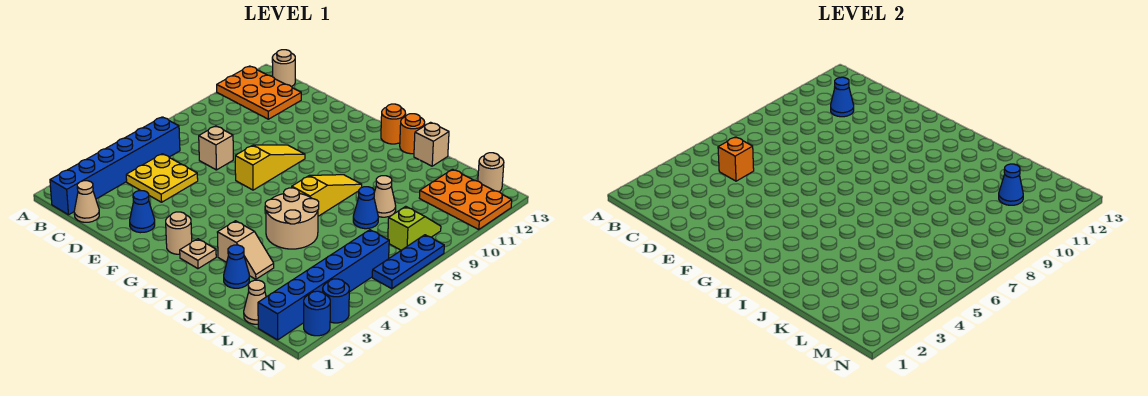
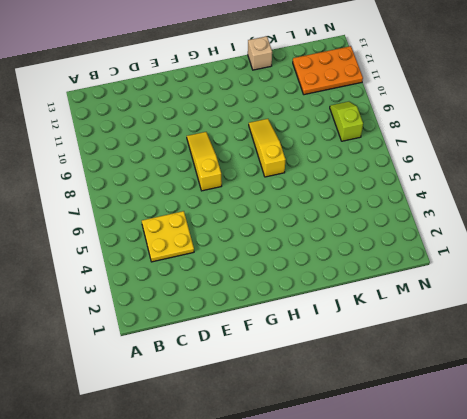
none -> orange plate A11:C12 level 1
none -> blue brick B1:B6 level 1
none -> tan round brick B13 level 1
none -> tan cone C1 level 1

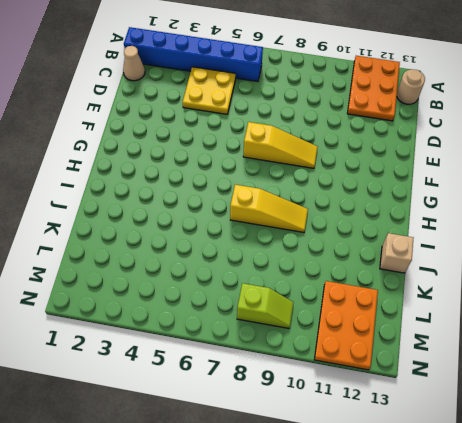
none -> tan brick D7 level 1
none -> blue cone E2 level 1
none -> tan round brick G2 level 1
none -> tan plate H2 level 1

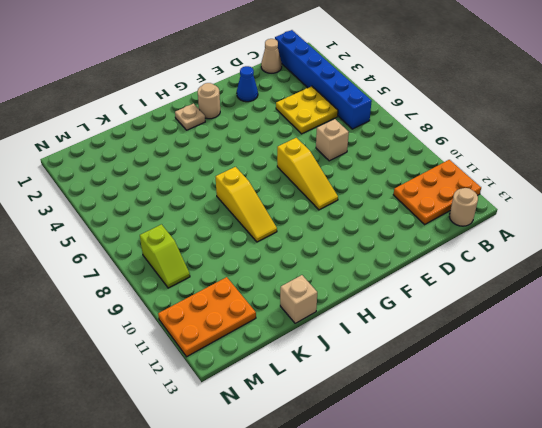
none -> orange round brick H13 level 1
none -> tan slope I3:J3 level 1 top I
none -> tan round brick I5:J6 level 1
none -> orange round brick I13 level 1

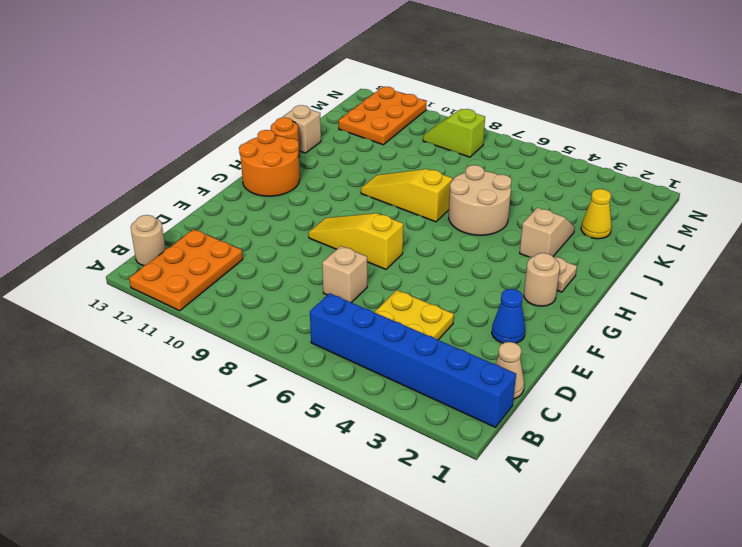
orange round brick G12:H13 level 1 -> orange round brick H13 level 1
yellow cone K2 level 1 -> none
none -> blue cone J2 level 1
none -> blue cone K8 level 1
none -> tan cone K9 level 1
none -> tan cone L1 level 1

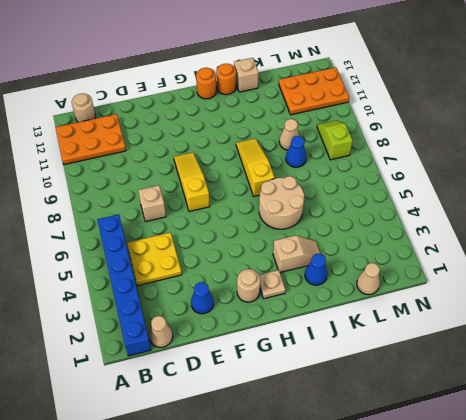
none -> blue brick M1:M6 level 1
none -> tan round brick M13 level 1
none -> blue round brick N2 level 1
none -> blue round brick N3 level 1

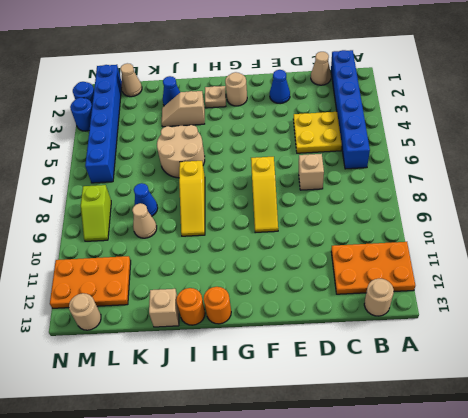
none -> blue plate N6:N8 level 1
none -> orange brick C5 level 2
none -> blue cone C11 level 2
none -> blue cone L11 level 2

